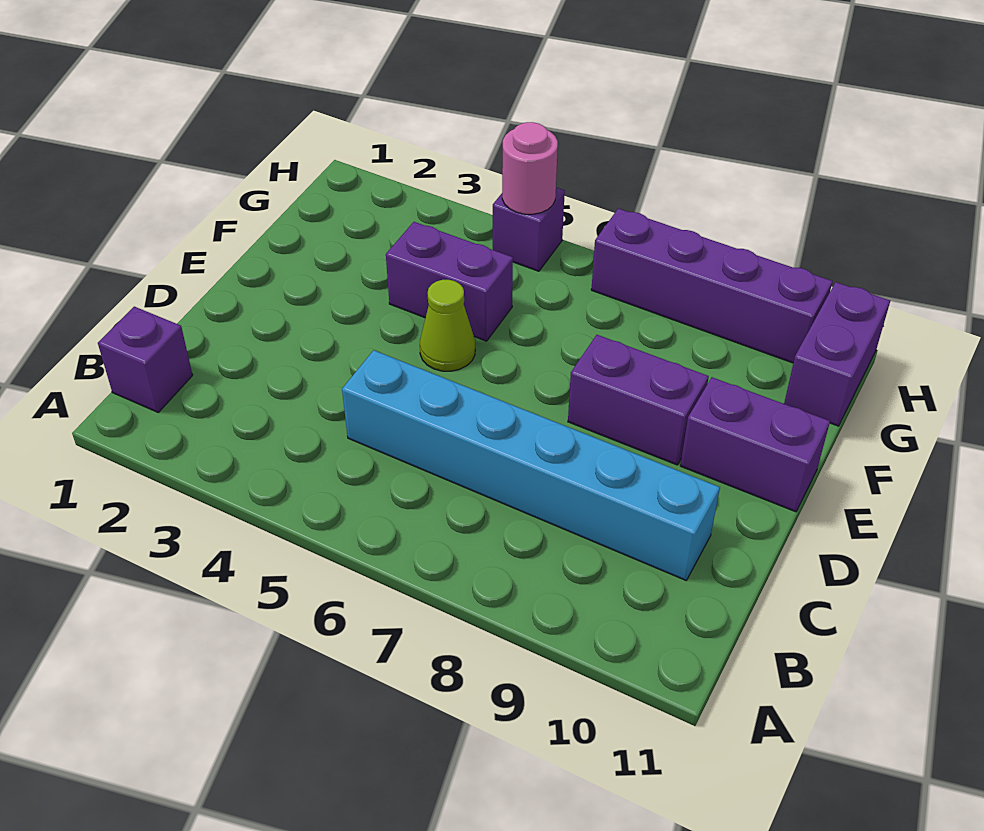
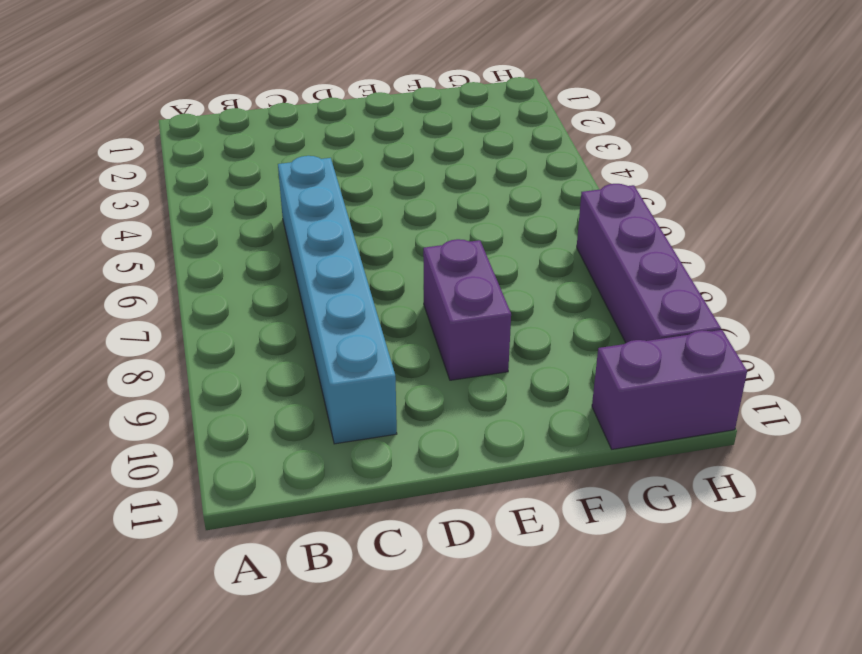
none -> purple brick B1 level 1
none -> lime cone E5 level 1

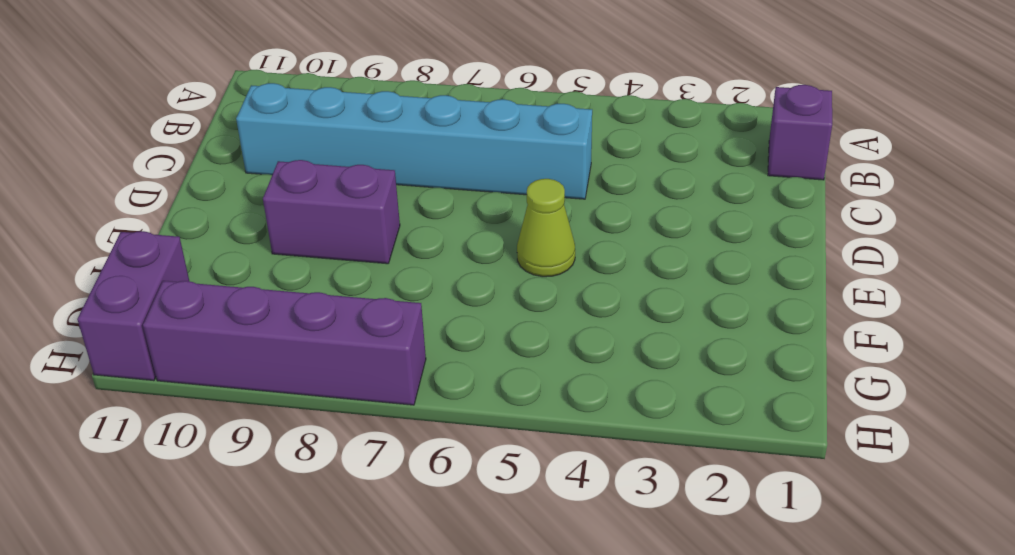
none -> purple brick E10:E11 level 1
none -> purple brick F4:F5 level 1

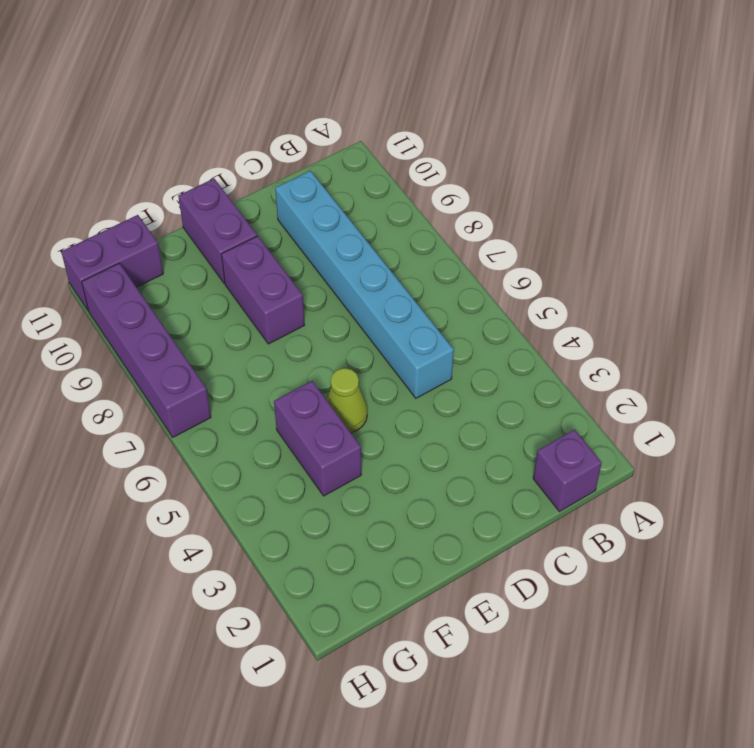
none -> purple brick H5 level 1
none -> pink round brick H5 level 2

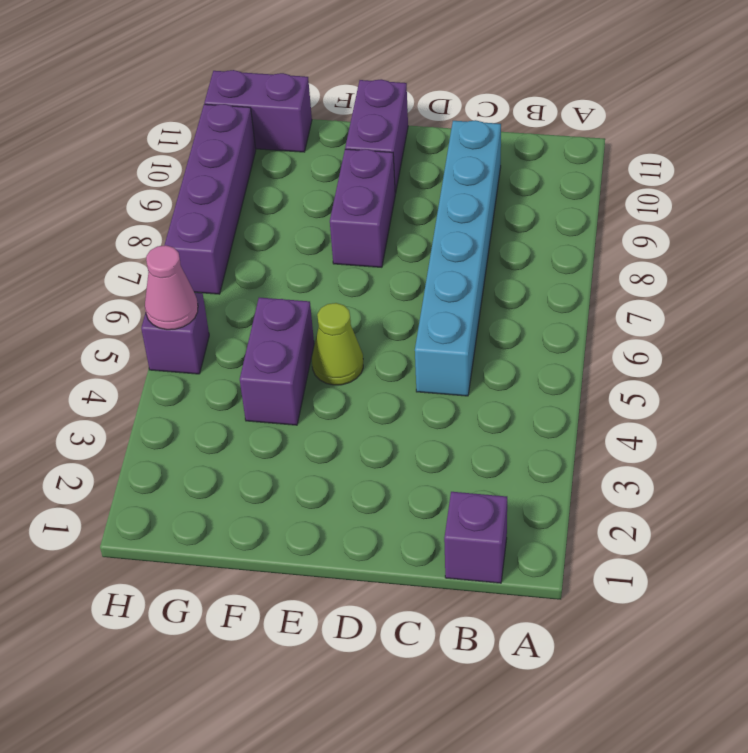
pink cone H5 level 2 -> pink round brick H5 level 2

